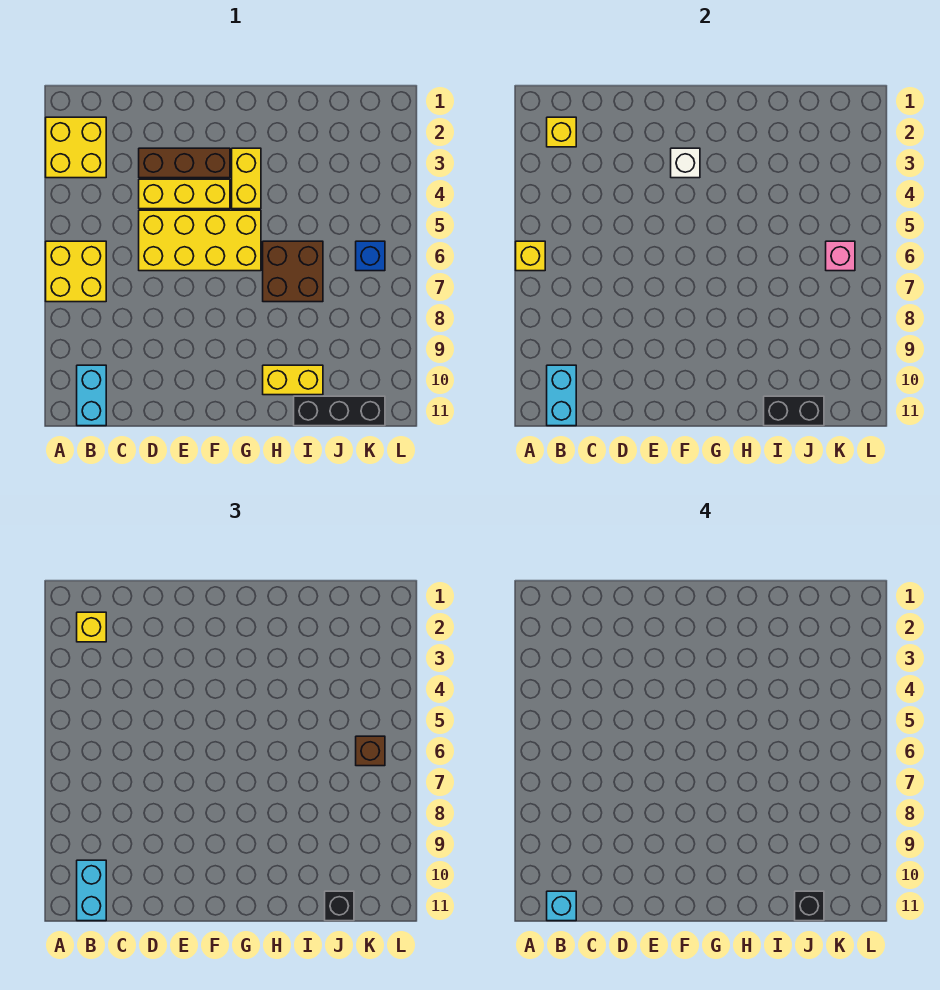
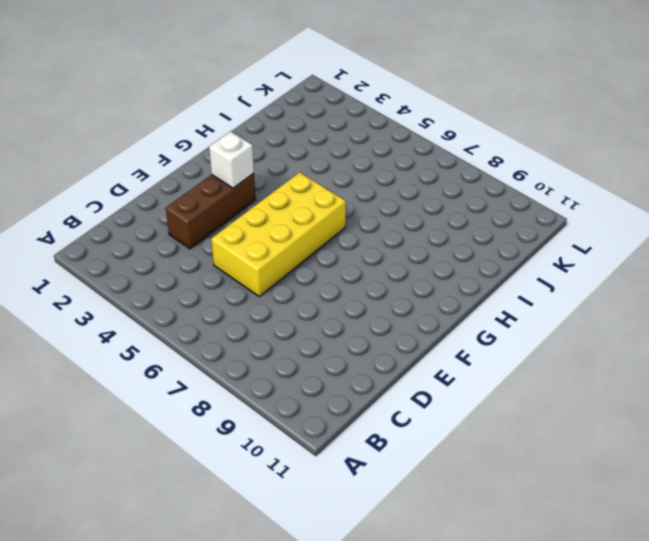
none -> yellow brick A2:B3 level 1
none -> yellow brick A6:B7 level 1
none -> cyan brick B10:B11 level 1

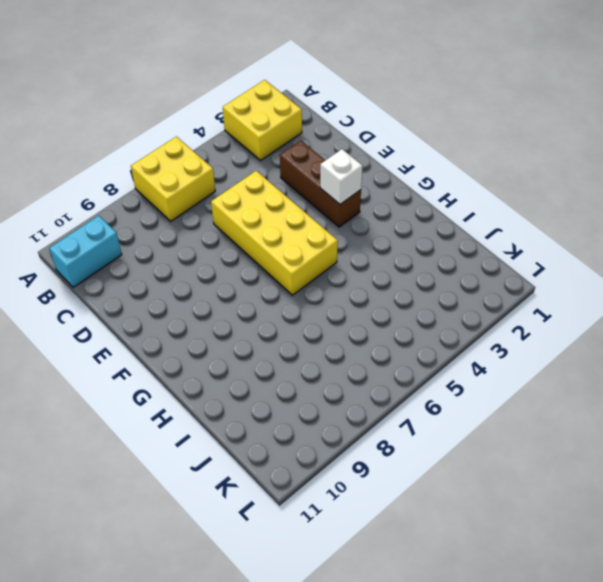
none -> yellow brick D4:F4 level 1
none -> yellow brick G3:G4 level 1
none -> brown brick H6:I7 level 1

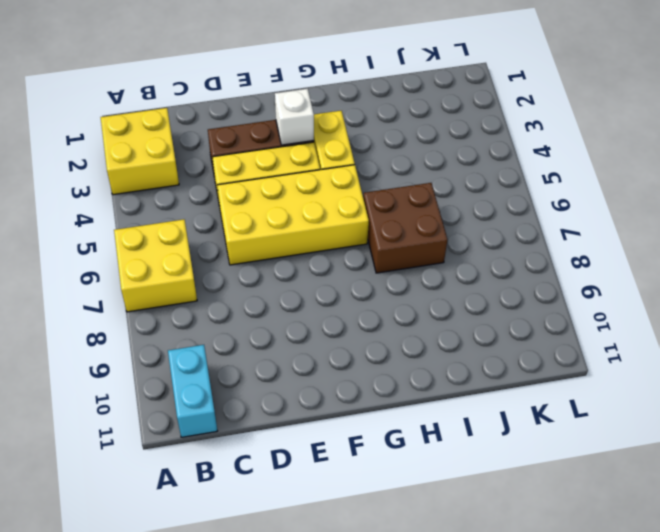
none -> yellow brick H10:I10 level 1
none -> black brick I11:K11 level 1
none -> blue brick K6 level 1

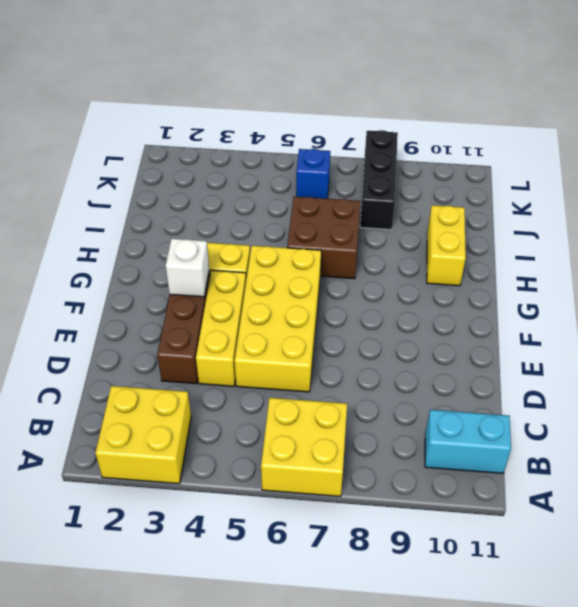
black brick J8:L8 level 1 -> black brick I11:K11 level 1
none -> yellow brick A6 level 2
none -> yellow brick B2 level 2
none -> cyan brick B10:B11 level 2

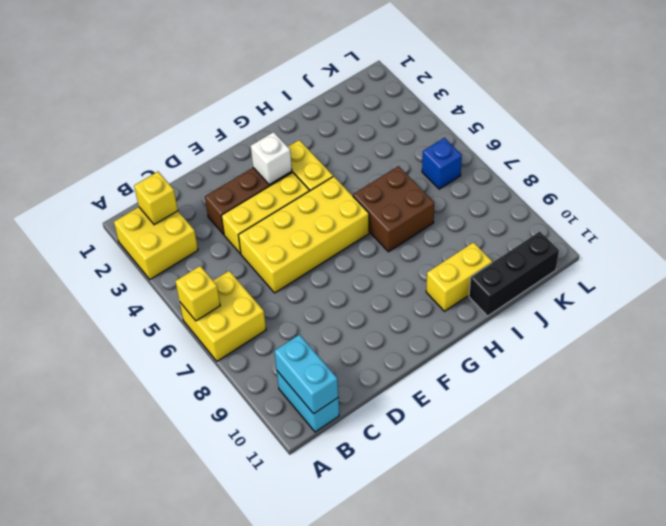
none -> black brick I11:J11 level 2
none -> pink brick K6 level 2
none -> yellow brick B2 level 3

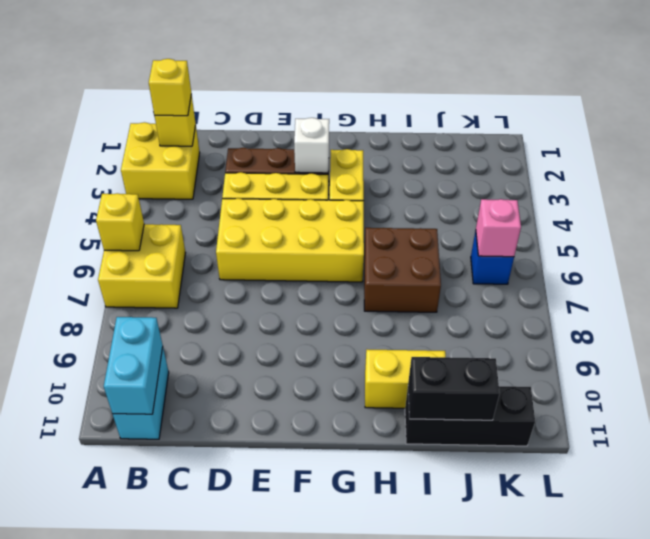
none -> cyan brick B10:B11 level 3
none -> black brick J11 level 3
none -> brown brick K6 level 3

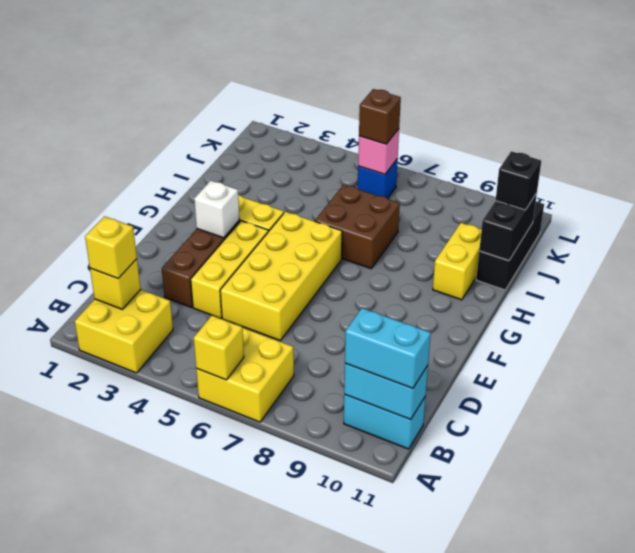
none -> cyan brick B11 level 4
none -> black brick J11 level 4

